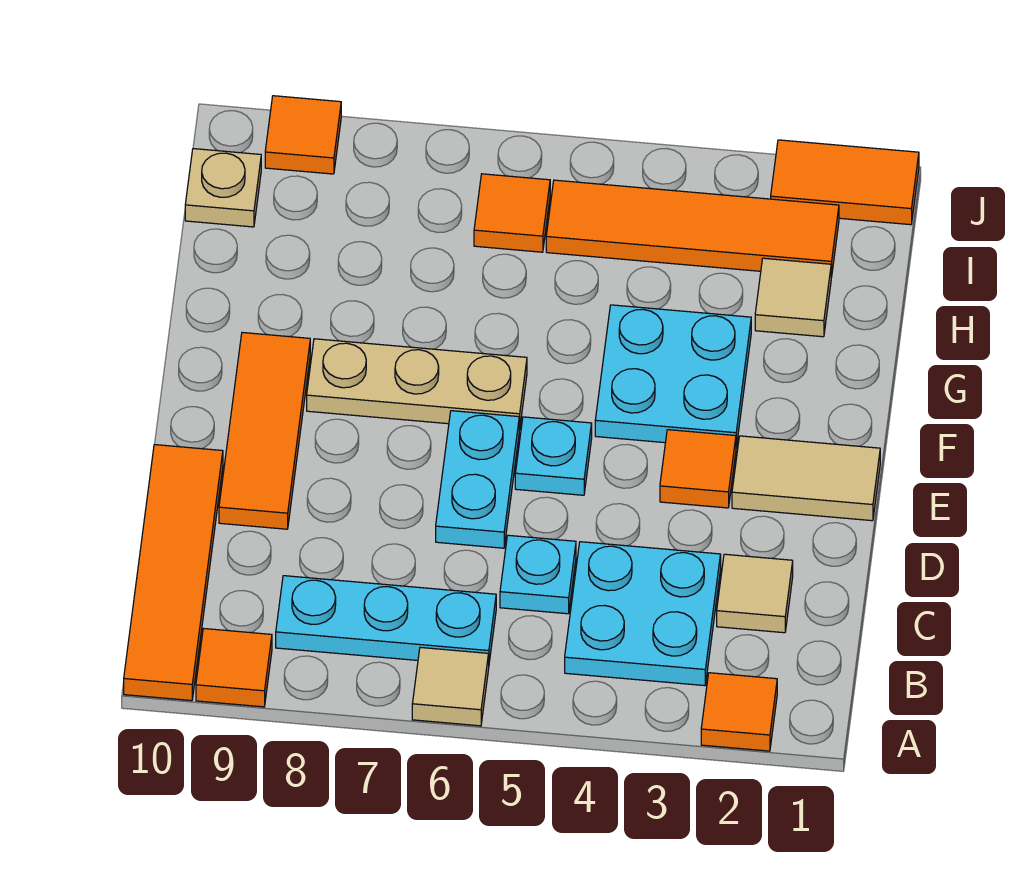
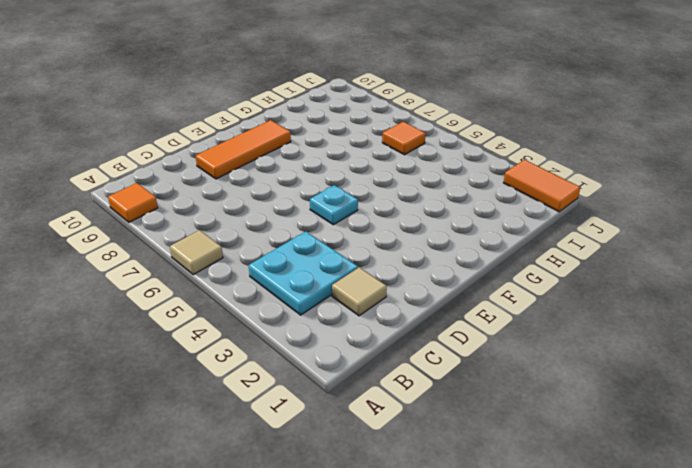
none -> orange tile A2 level 1
none -> orange tile A10:D10 level 1
none -> cyan plate B6:B8 level 1

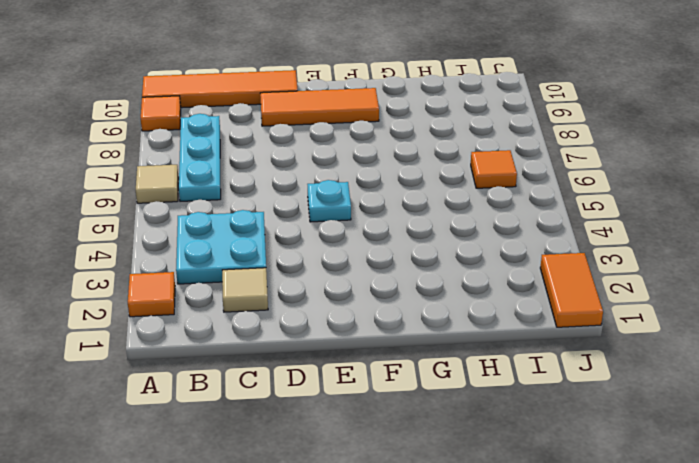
none -> cyan plate C5 level 1
none -> cyan plate D6:E6 level 1
none -> tan tile E1:E2 level 1

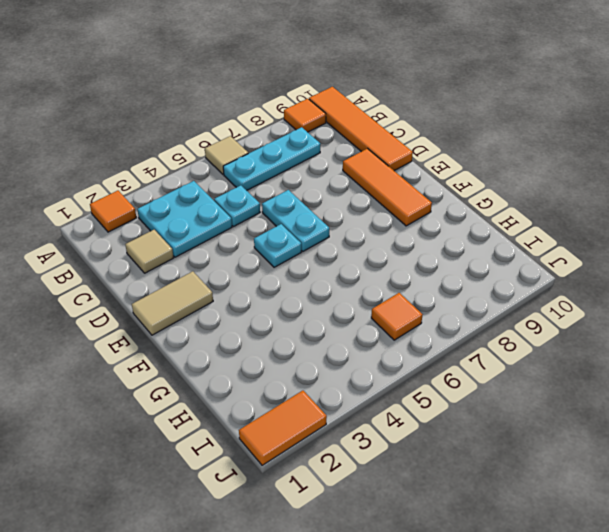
none -> orange tile E3 level 1
none -> cyan plate F3:G4 level 1
none -> tan plate F6:F8 level 1

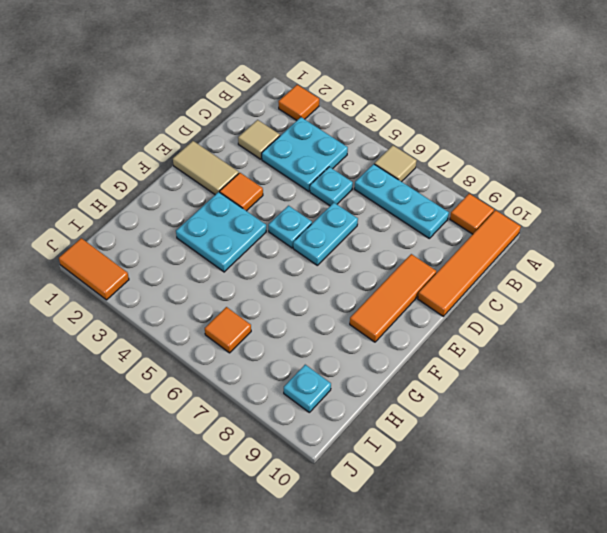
cyan plate I9 level 1 -> none
none -> tan plate F6:F8 level 1
none -> tan tile H2 level 1
none -> orange tile I2:I5 level 1

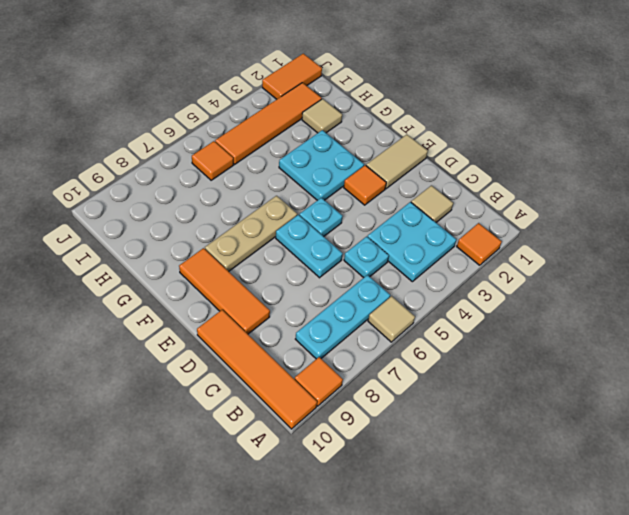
none -> tan plate I10 level 1
none -> orange tile J9 level 1

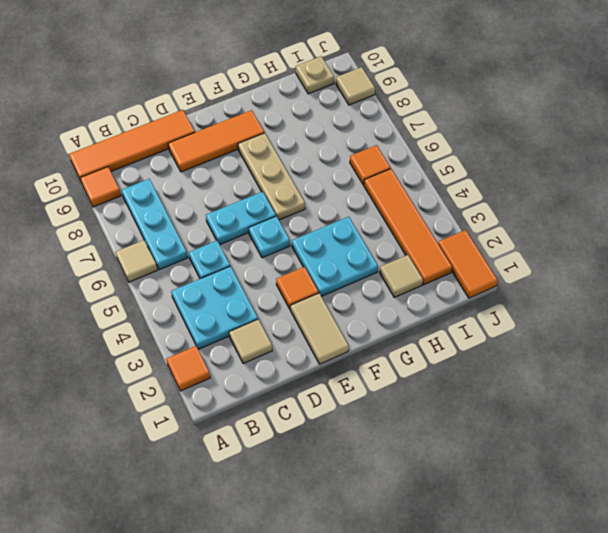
tan tile J9 level 1 -> orange tile J9 level 1

